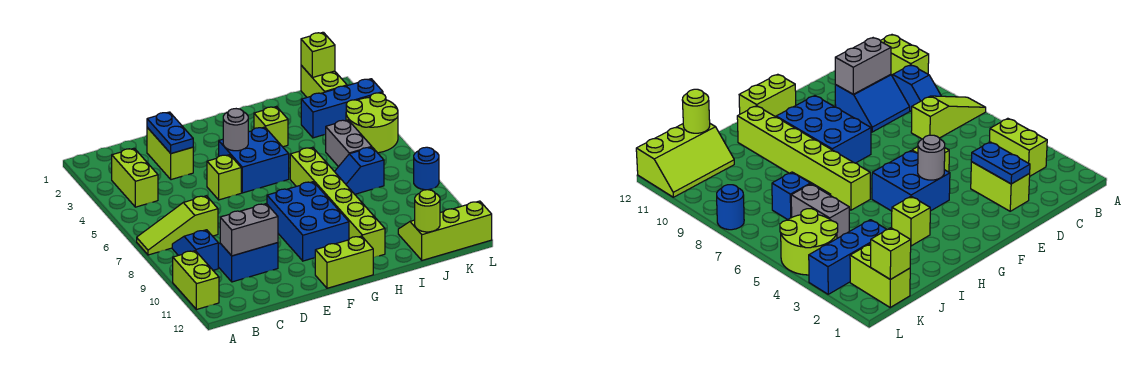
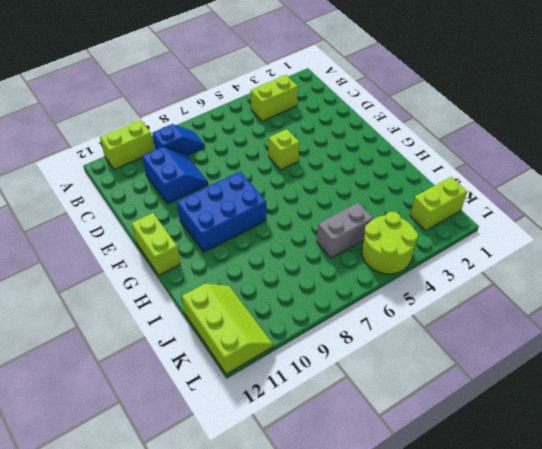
none -> lime slope A7:C7 level 1 top C
none -> lime brick D2:D3 level 1
none -> blue brick F4:G5 level 1

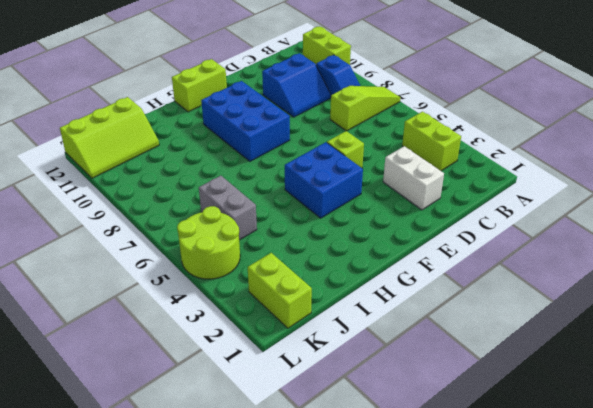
white brick D2:D3 level 1 -> lime brick D2:D3 level 1
none -> lime brick H3 level 1
none -> lime brick H6:H11 level 1
none -> blue slope I7:J7 level 1 top J

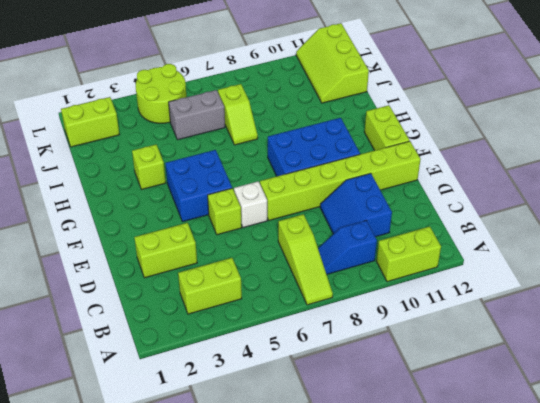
white brick E6 level 1 -> none
lime brick E7:E12 level 1 -> lime brick H6:H11 level 1
lime slope I7:J7 level 1 top J -> blue slope I7:J7 level 1 top J
none -> blue brick J3:L3 level 1
none -> blue round brick L8 level 1
none -> grey brick C10:D10 level 2

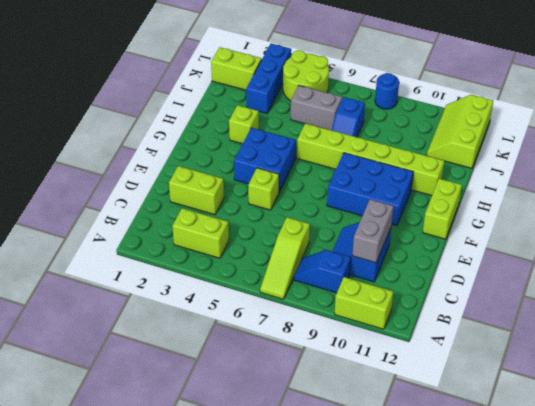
none -> blue plate D2:D3 level 2
none -> grey round brick F4 level 2
none -> lime round brick J12 level 2

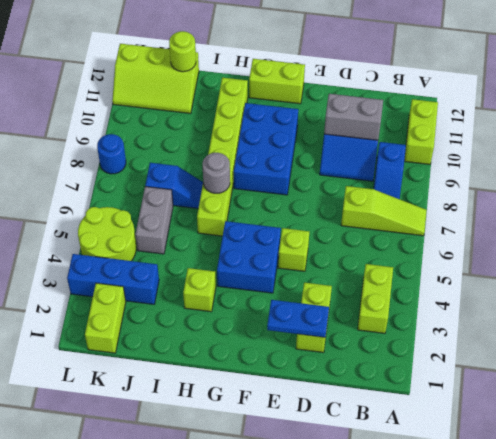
blue plate D2:E2 level 2 -> blue plate D2:D3 level 2
grey round brick H7 level 2 -> grey round brick F4 level 2
none -> lime brick K1 level 2

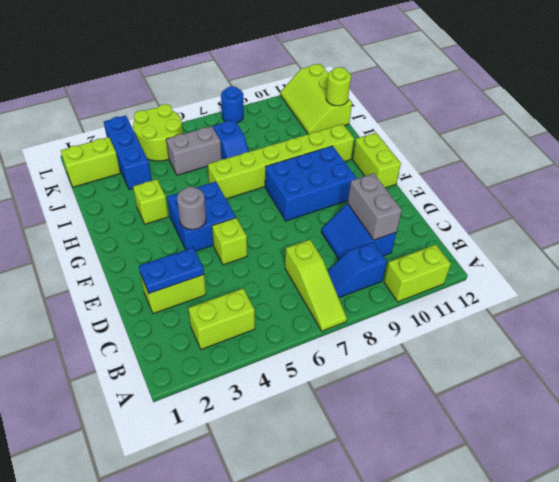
none -> lime brick K1 level 2

